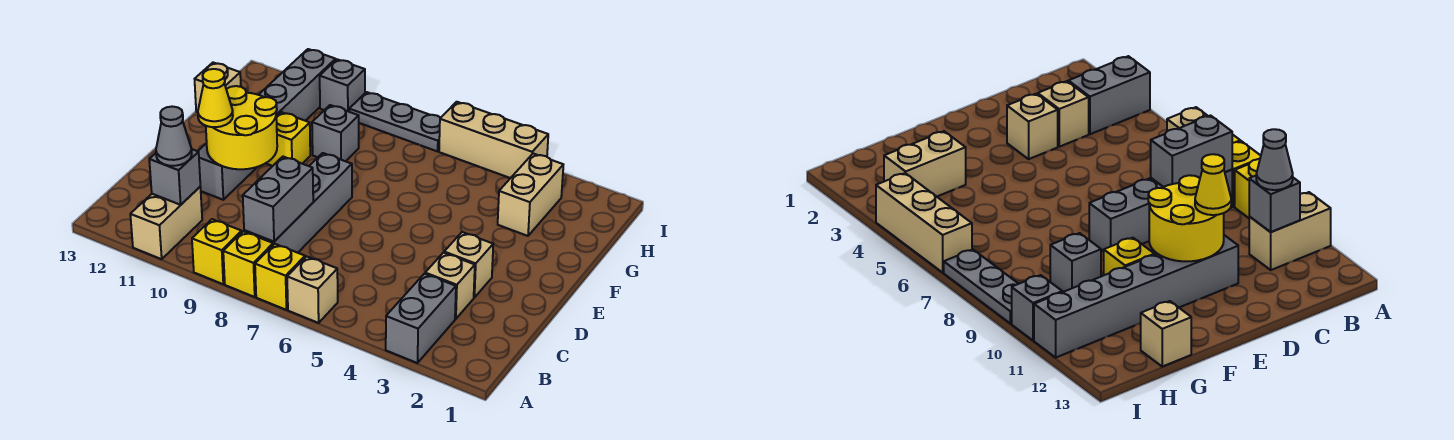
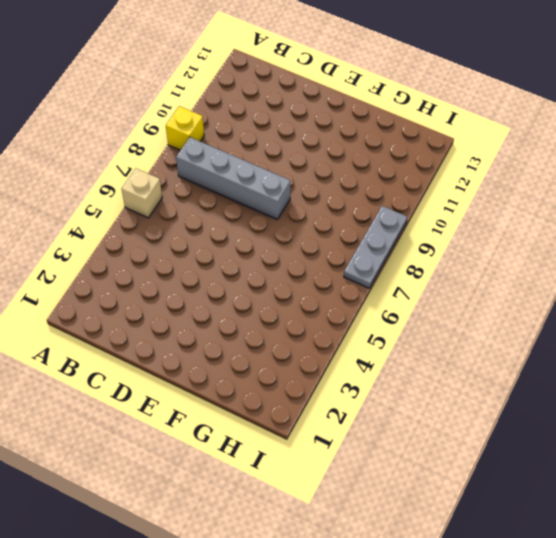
none -> grey brick A3:B3 level 1
none -> yellow brick A7 level 1
none -> yellow brick A8 level 1

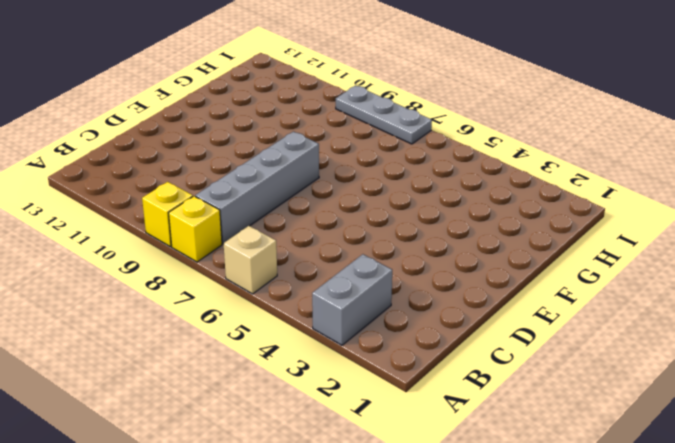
none -> yellow brick A7 level 1
none -> tan brick A11:B11 level 1
none -> tan brick C3 level 1

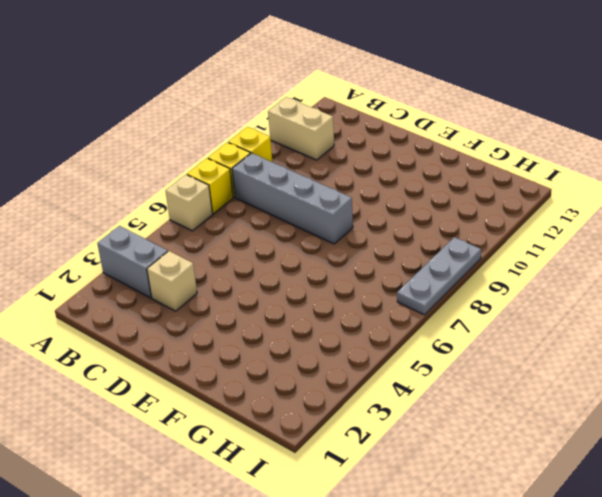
none -> tan brick D3 level 1
none -> grey brick D11:I11 level 1
none -> yellow brick F10 level 1

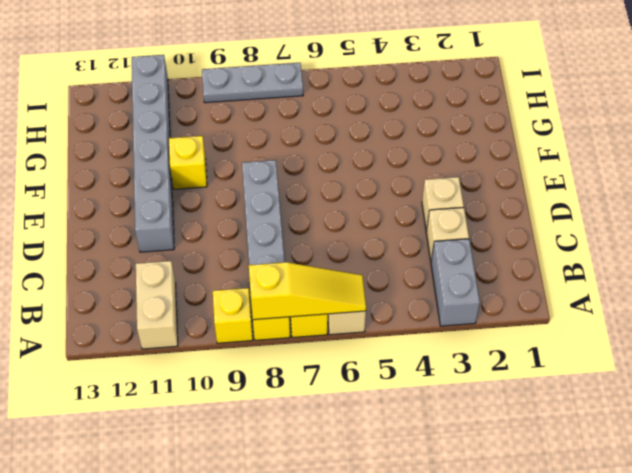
yellow slope A6:A8 level 2 top 8 -> none
none -> tan brick G3:H3 level 1
none -> grey brick G9 level 1
none -> tan brick G13 level 1

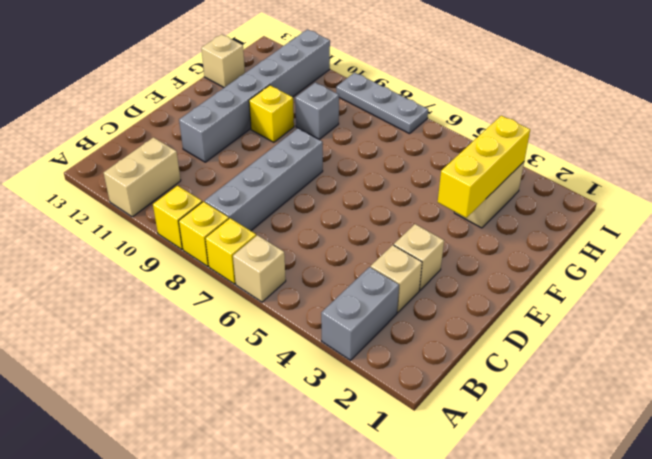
yellow brick F3:H3 level 2 -> none
none -> tan brick I4:I6 level 1
none -> grey brick I10 level 1
none -> grey brick B8:C8 level 2

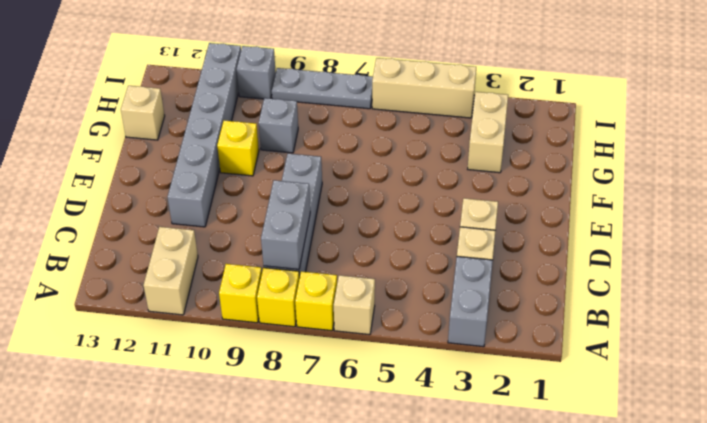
none -> grey brick B11 level 2
none -> yellow round brick D10:E11 level 2
none -> grey cone B11 level 3

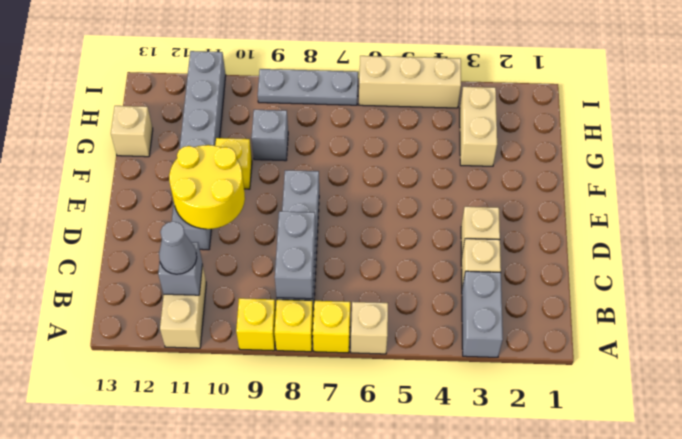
none -> grey brick I10 level 1
none -> yellow cone D11 level 3

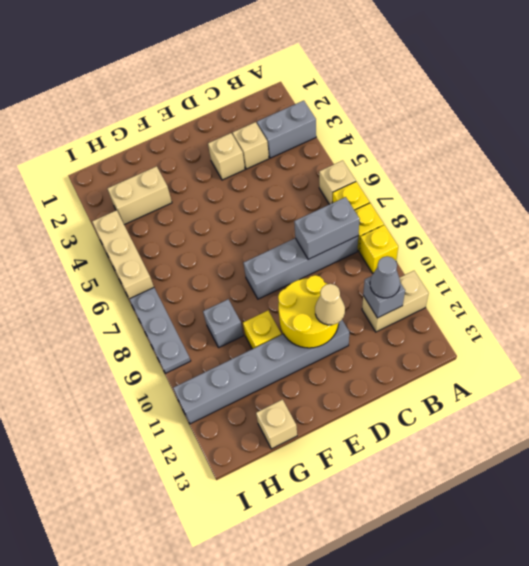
tan cone D11 level 3 -> yellow cone D11 level 3
none -> grey brick I10 level 1

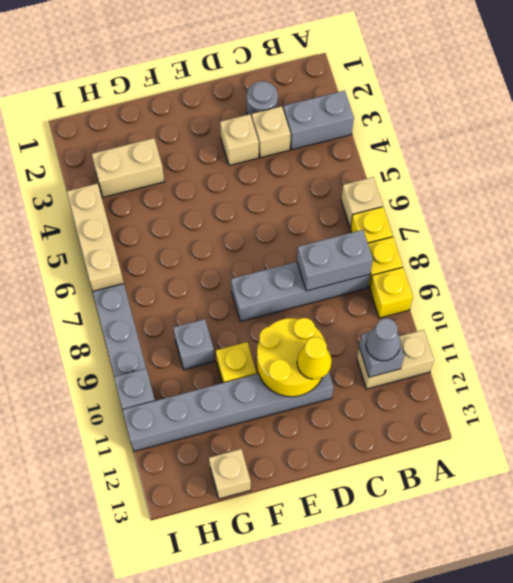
grey round brick C2 level 1 -> none

